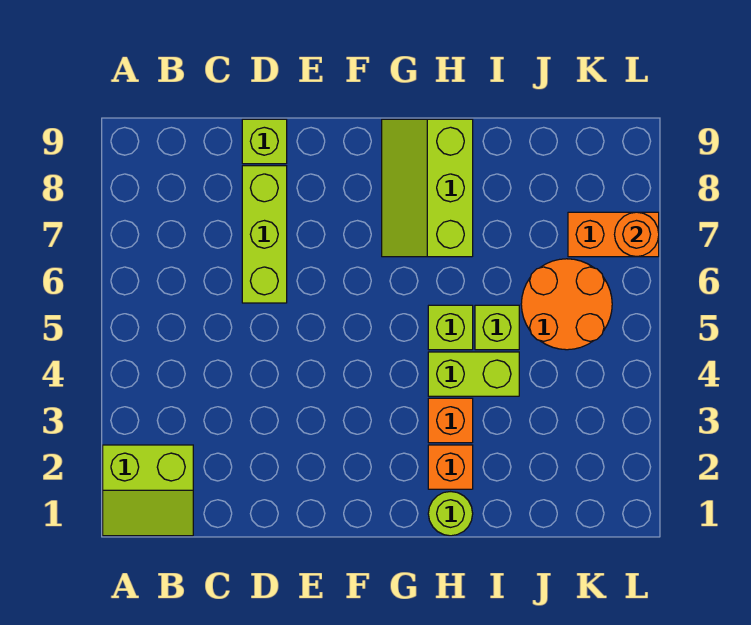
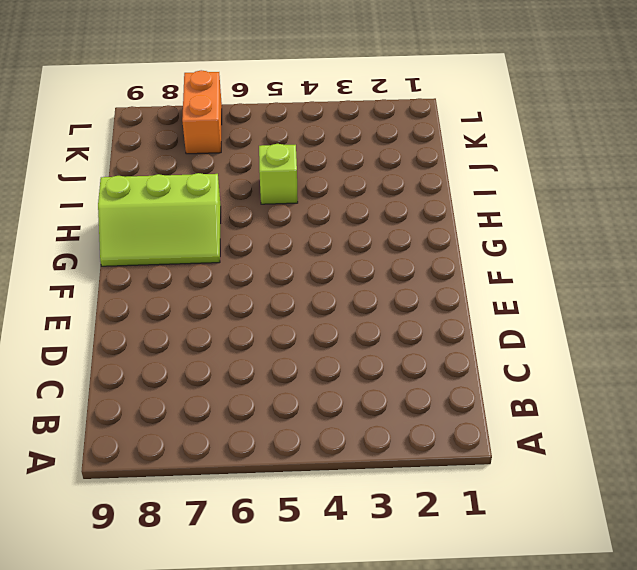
none -> lime slope A1:B2 level 1 top 2
none -> lime brick D6:D8 level 1
none -> lime brick D9 level 1

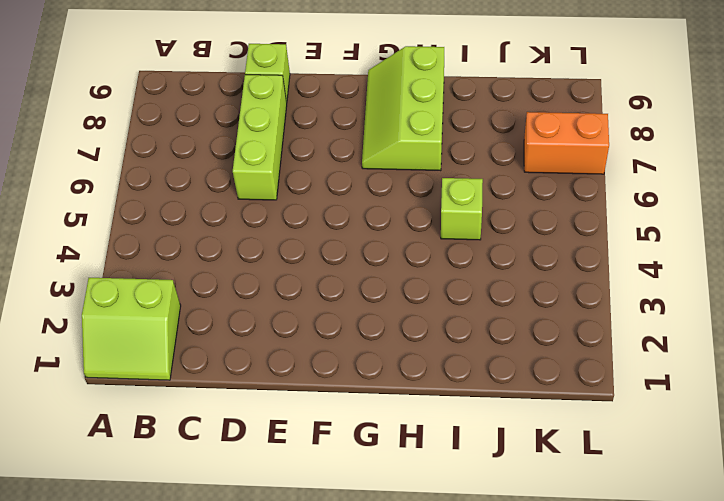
none -> lime round brick H1 level 1
none -> orange brick H2 level 1
none -> orange brick H3 level 1

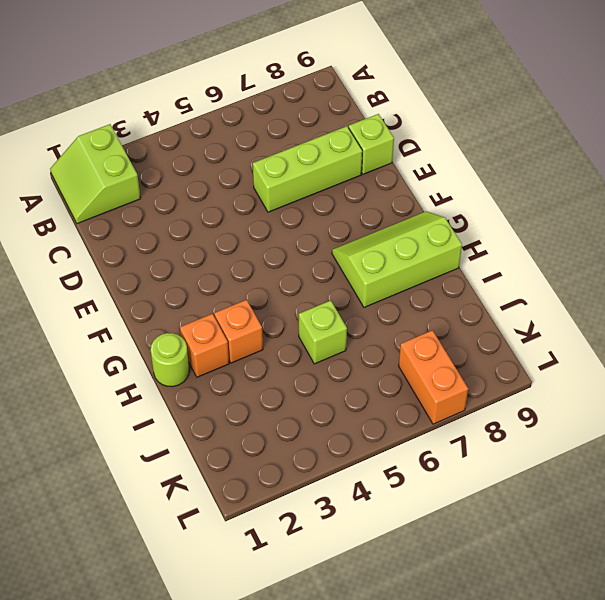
none -> lime brick H4:I4 level 1
none -> lime brick H5 level 1
none -> orange round brick J5:K6 level 1

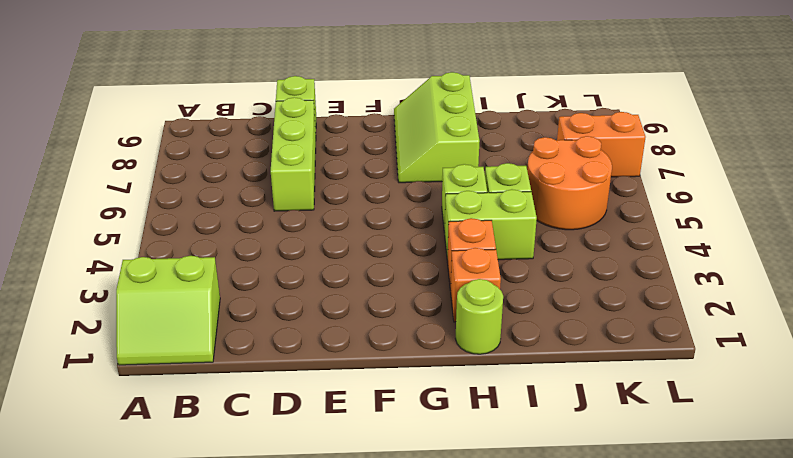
none -> orange round brick L7 level 2

